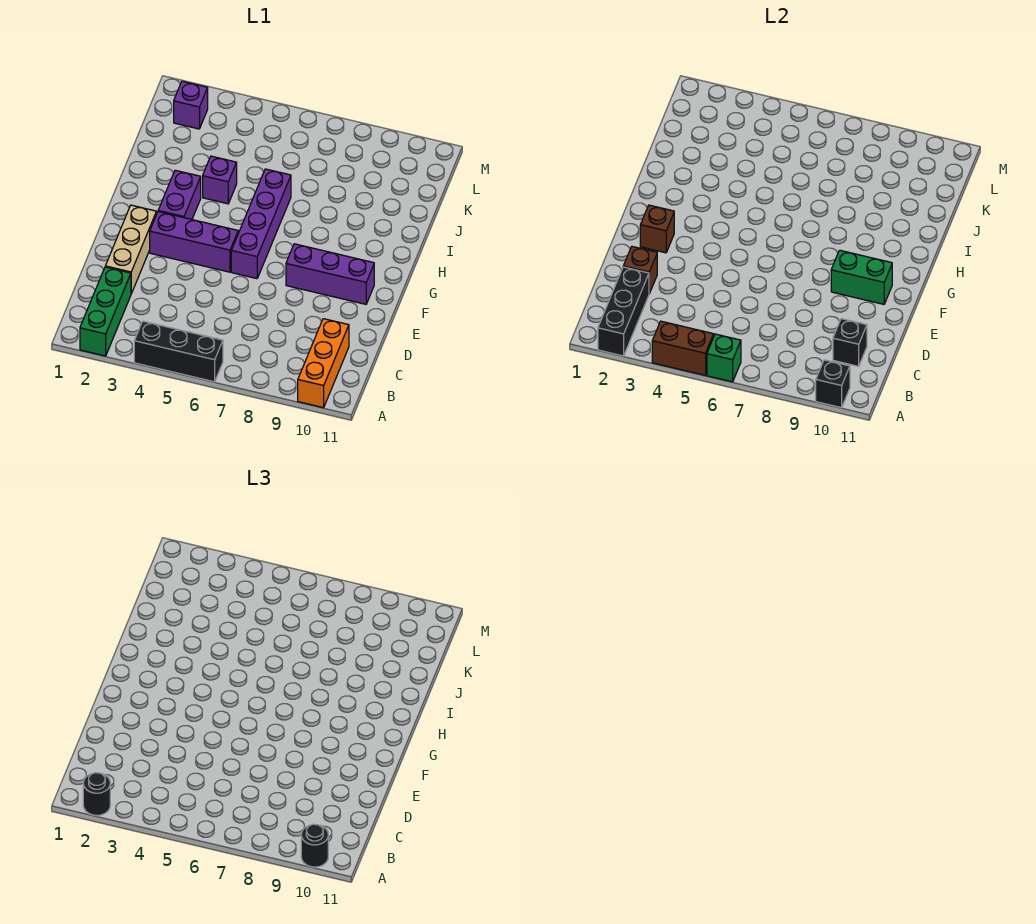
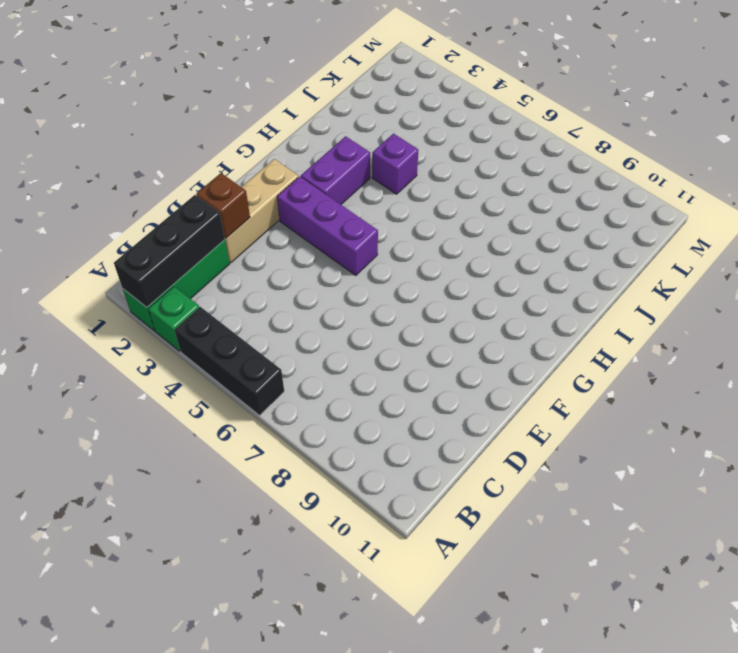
green brick A3 level 1 -> green brick A6 level 2
none -> orange brick A10:C10 level 1
none -> purple brick F6:I6 level 1
none -> purple brick F8:F10 level 1

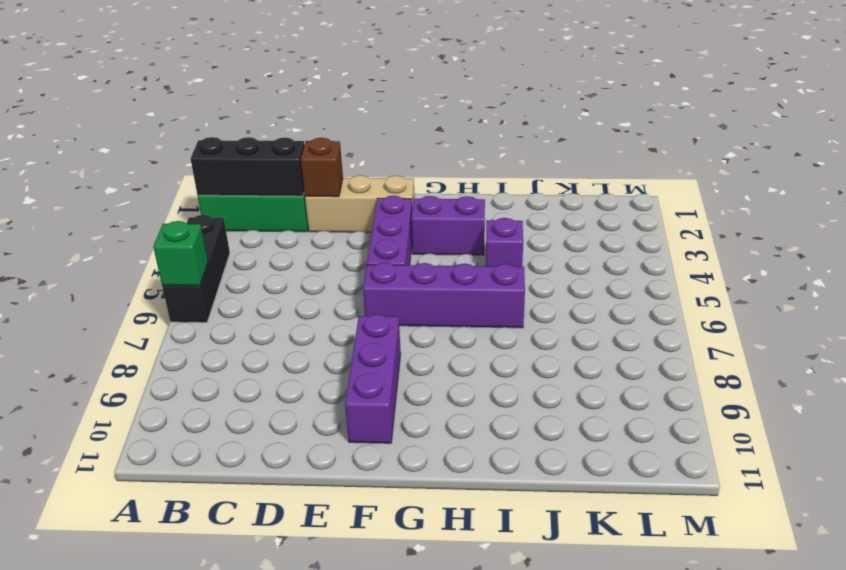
none -> orange brick A10:C10 level 1
none -> purple brick L2 level 1
none -> brown brick A4:A5 level 2

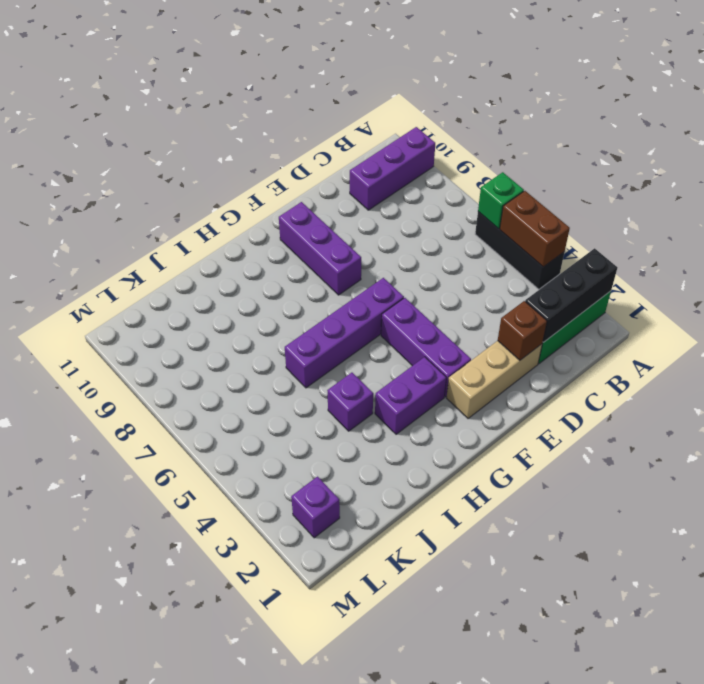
purple brick A10:C10 level 1 -> orange brick A10:C10 level 1
none -> black brick A10 level 2
none -> black brick C10 level 2
none -> brown brick F2 level 2

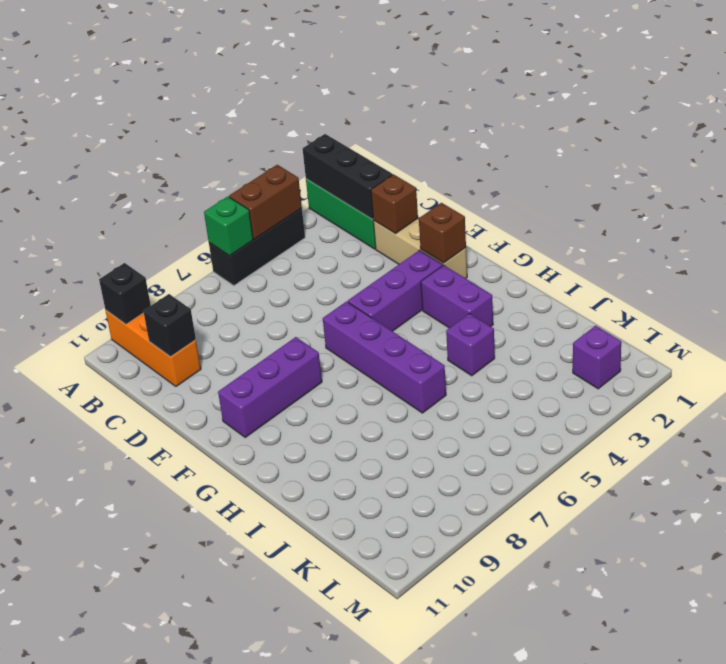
none -> green brick F9:F10 level 2
none -> black round brick A2 level 3
none -> black round brick A10 level 3

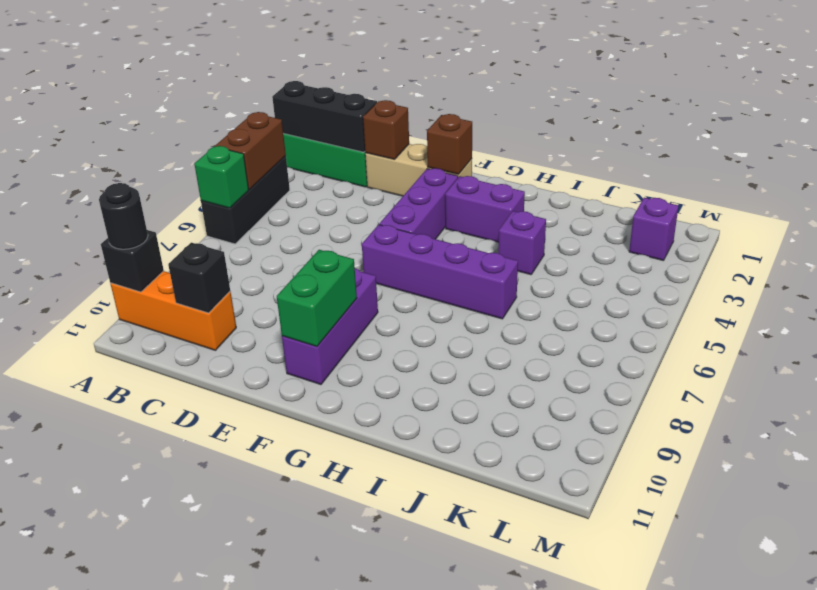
none -> black round brick A2 level 3

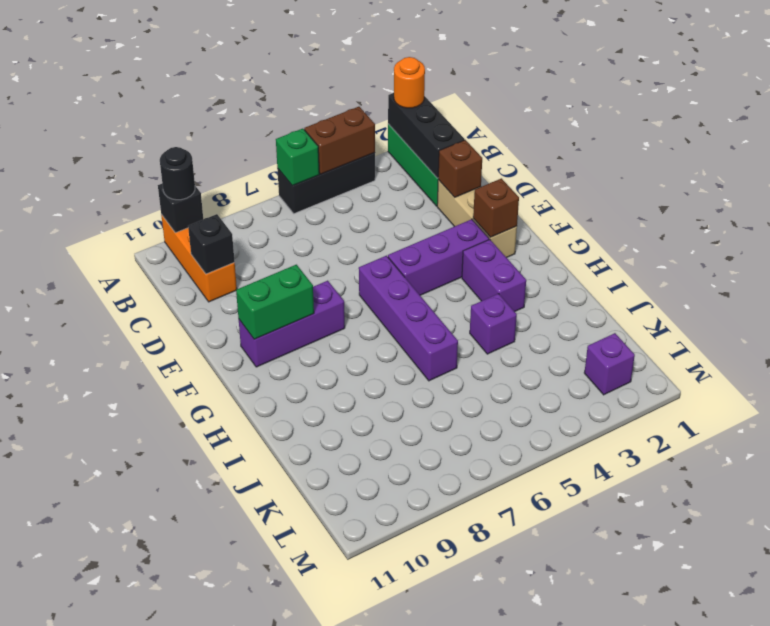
orange round brick A2 level 3 -> black round brick A2 level 3

